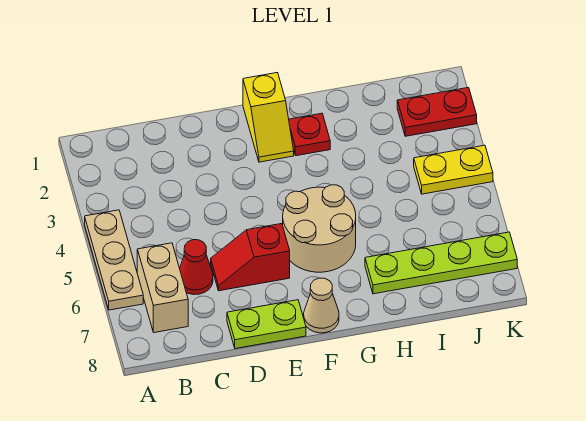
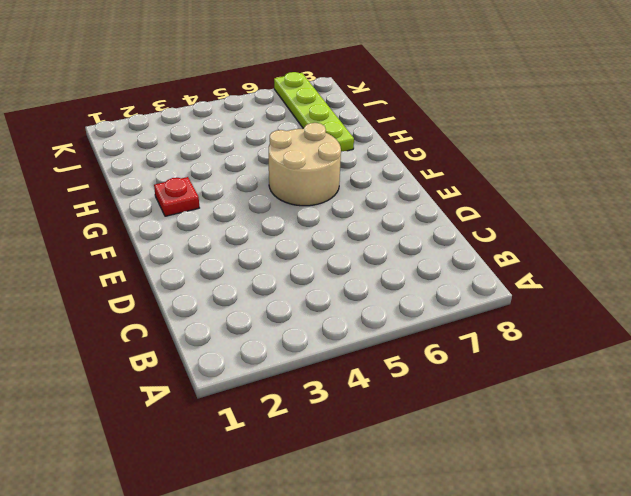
none -> tan plate A4:A6 level 1
none -> tan brick B6:B7 level 1
none -> red cone C6 level 1

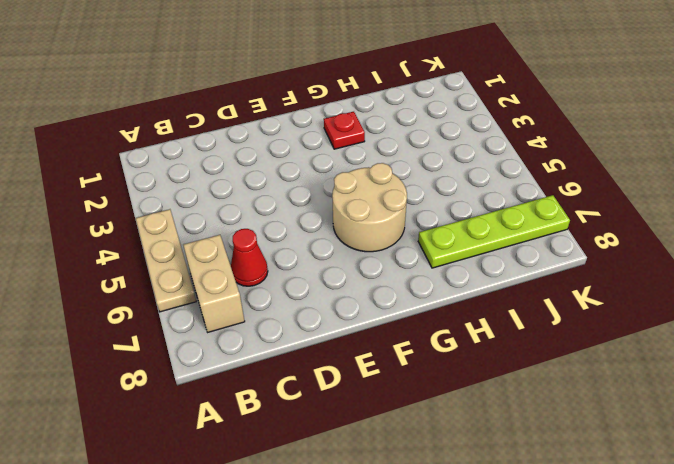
none -> red slope D6:E6 level 1 top E
none -> lime plate D8:E8 level 1
none -> yellow slope F1:F2 level 1 top 1

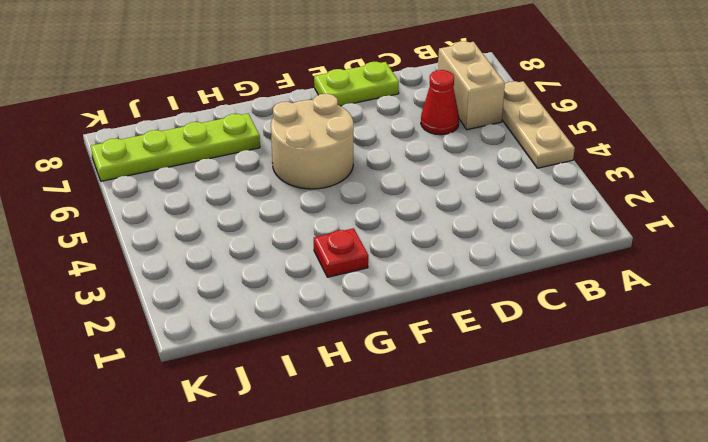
none -> red slope D6:E6 level 1 top E
none -> yellow slope F1:F2 level 1 top 1
none -> tan cone F8 level 1

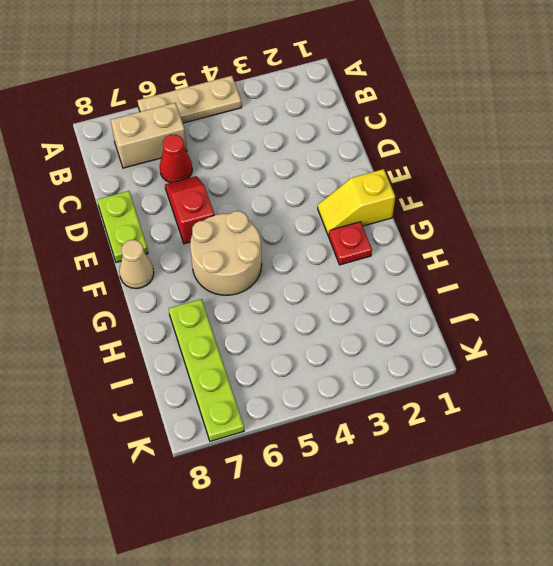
none -> red plate J2:K2 level 1
none -> yellow plate J4:K4 level 1

